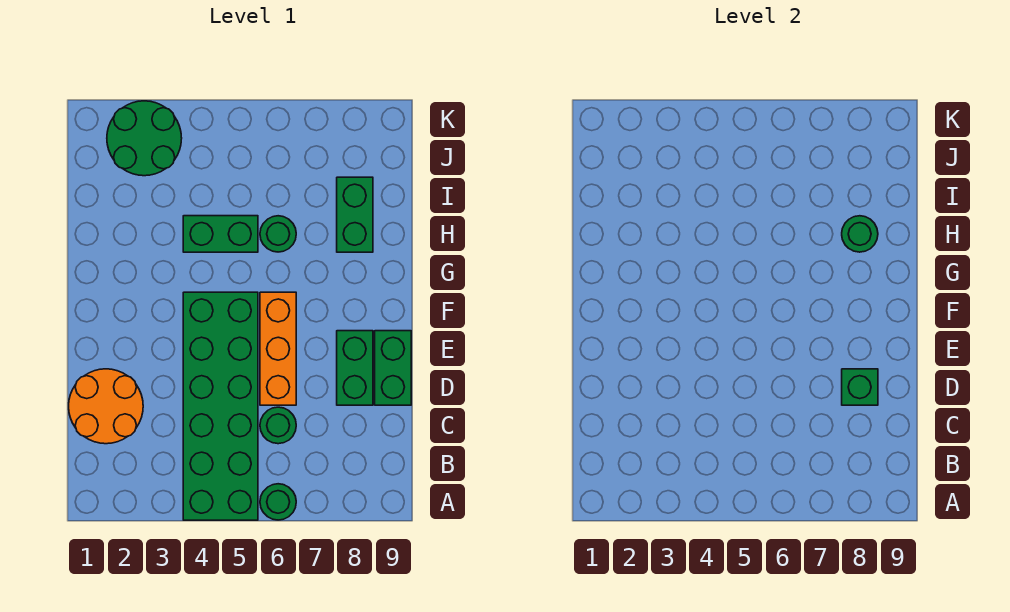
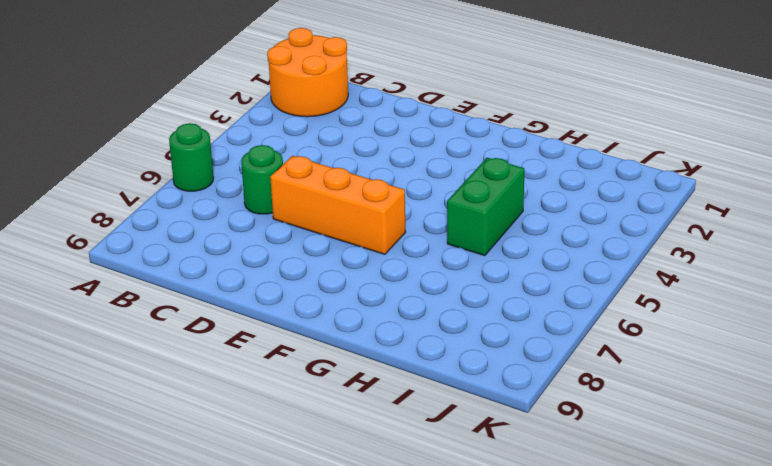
orange round brick A1:B2 level 1 -> orange round brick C1:D2 level 1
none -> green brick A4:F5 level 1
none -> green brick D8:E8 level 1
none -> green brick D9:E9 level 1

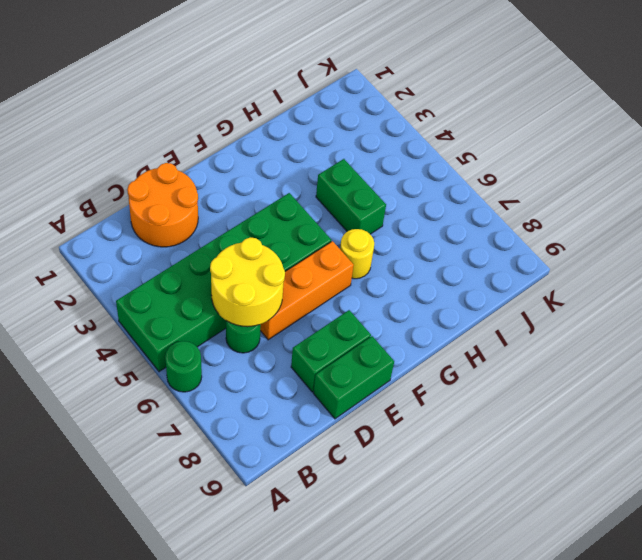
yellow round brick C5:D6 level 2 -> none
yellow round brick G6 level 1 -> none
none -> green round brick H6 level 1
none -> green brick H8:I8 level 1
none -> green round brick J2:K3 level 1

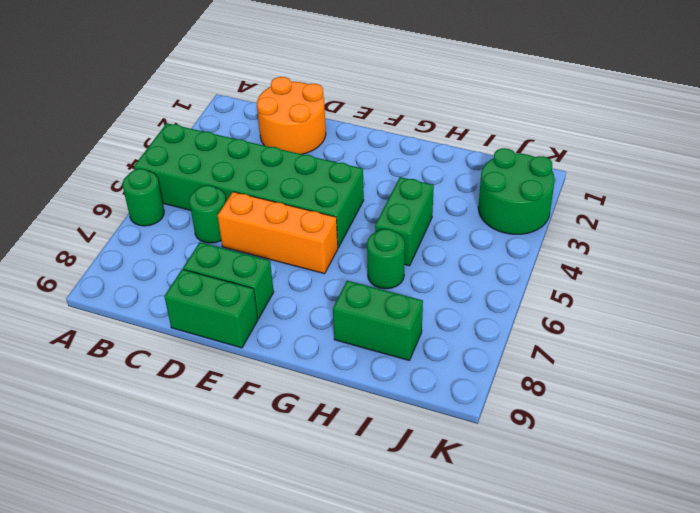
none -> green brick D8 level 2
none -> green round brick H8 level 2

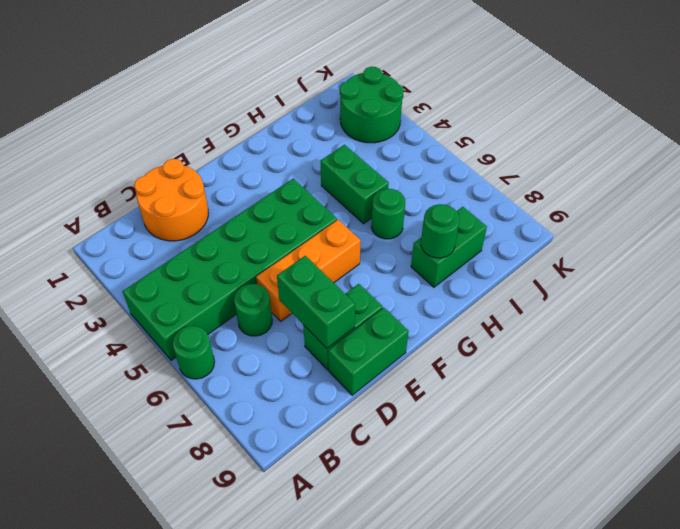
green brick D7:D8 level 2 -> green brick D8 level 2

